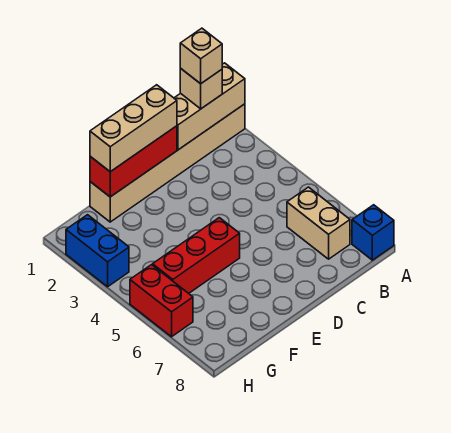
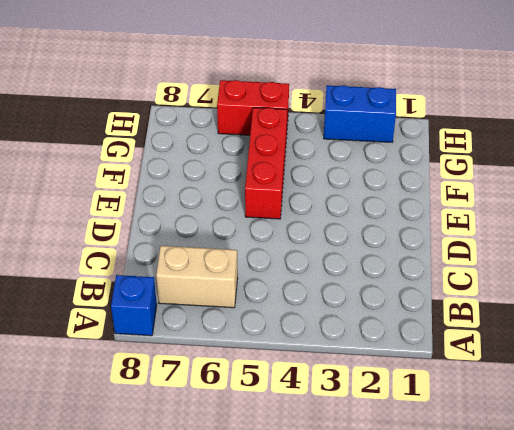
none -> tan brick A1:F1 level 1
none -> tan brick A1:C1 level 2

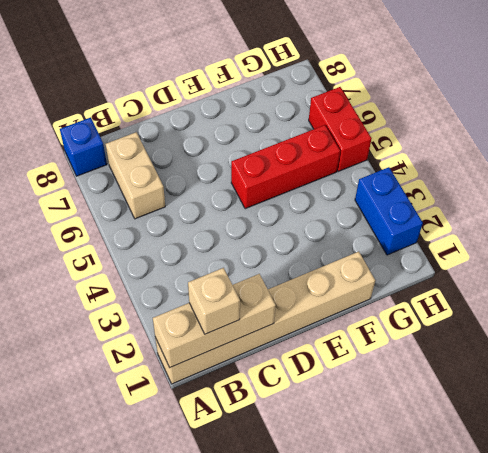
none -> red brick D1:F1 level 2
none -> tan brick D1:F1 level 3

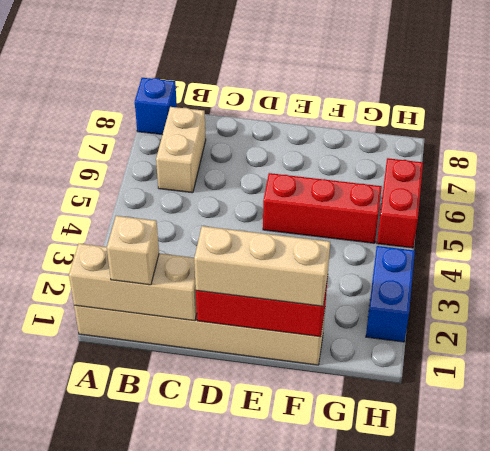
none -> tan brick B1 level 4

